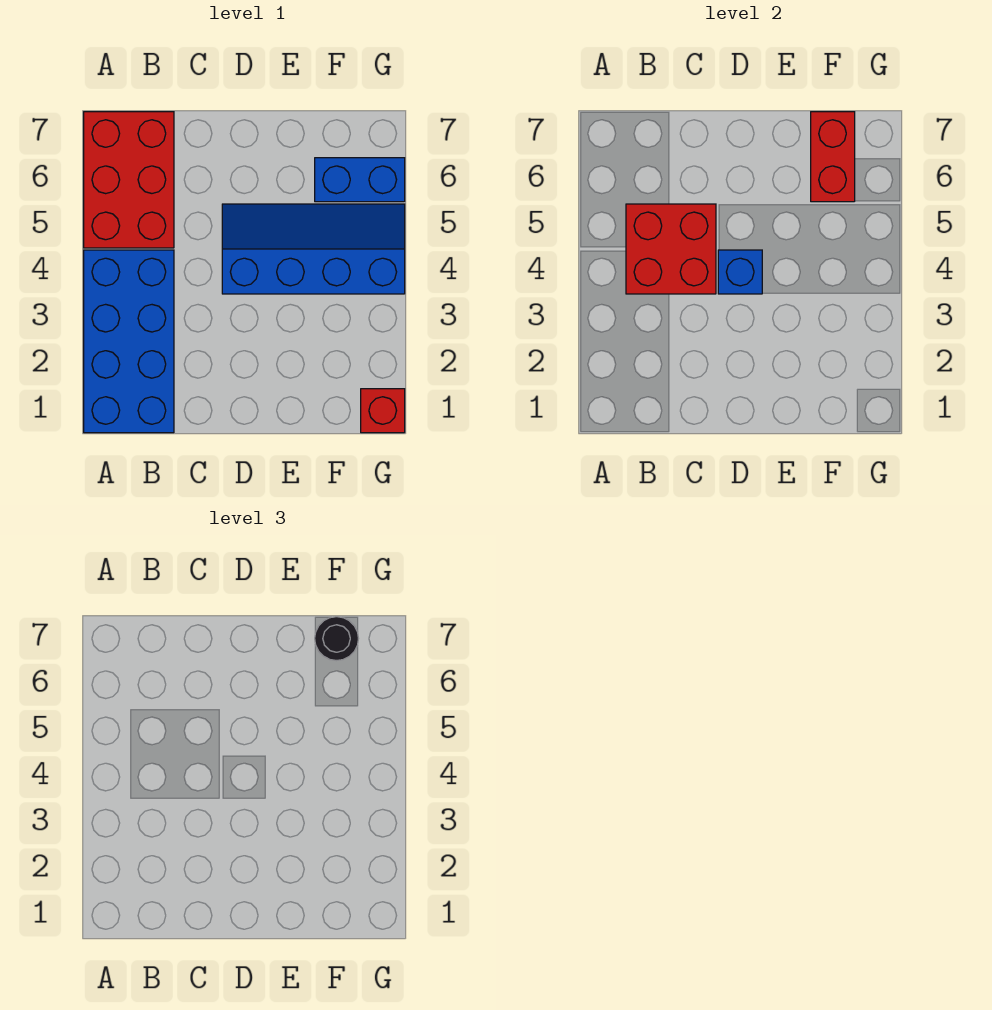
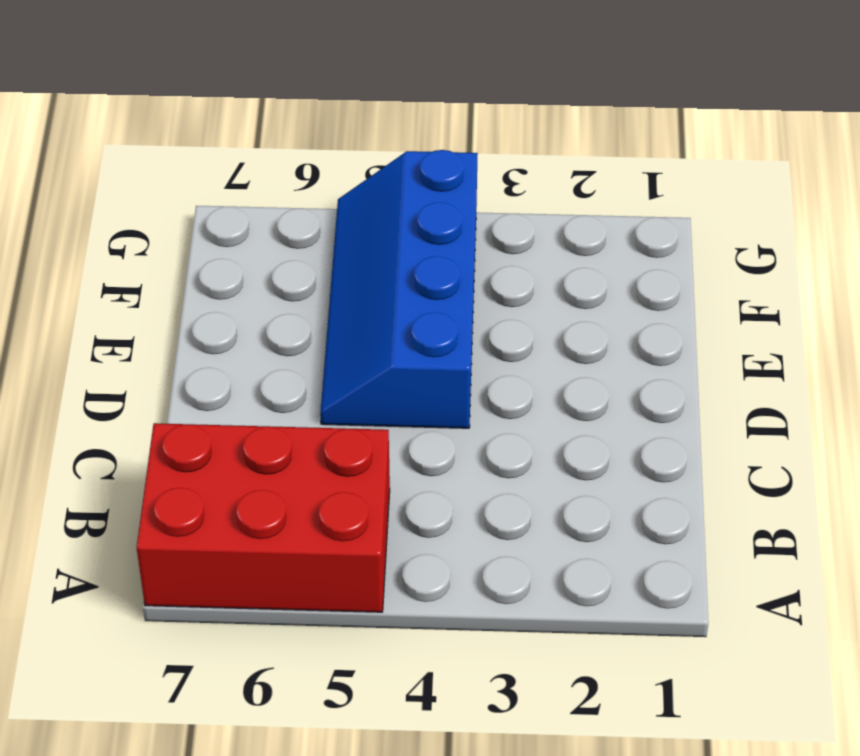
none -> blue brick A1:B4 level 1
none -> blue brick F6:G6 level 1

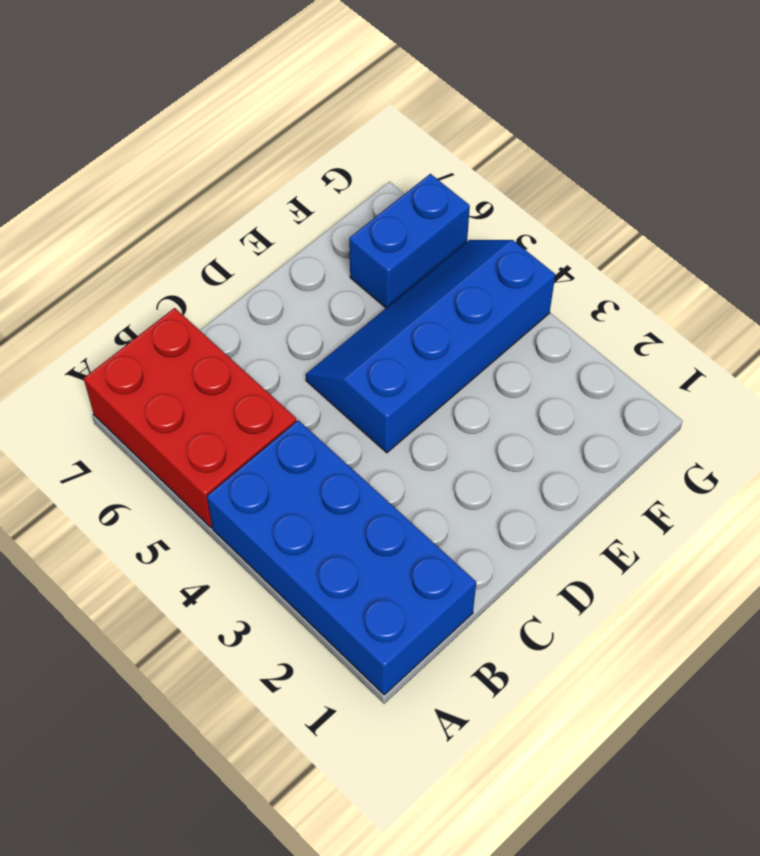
none -> red brick G1 level 1
none -> red brick B4:C5 level 2

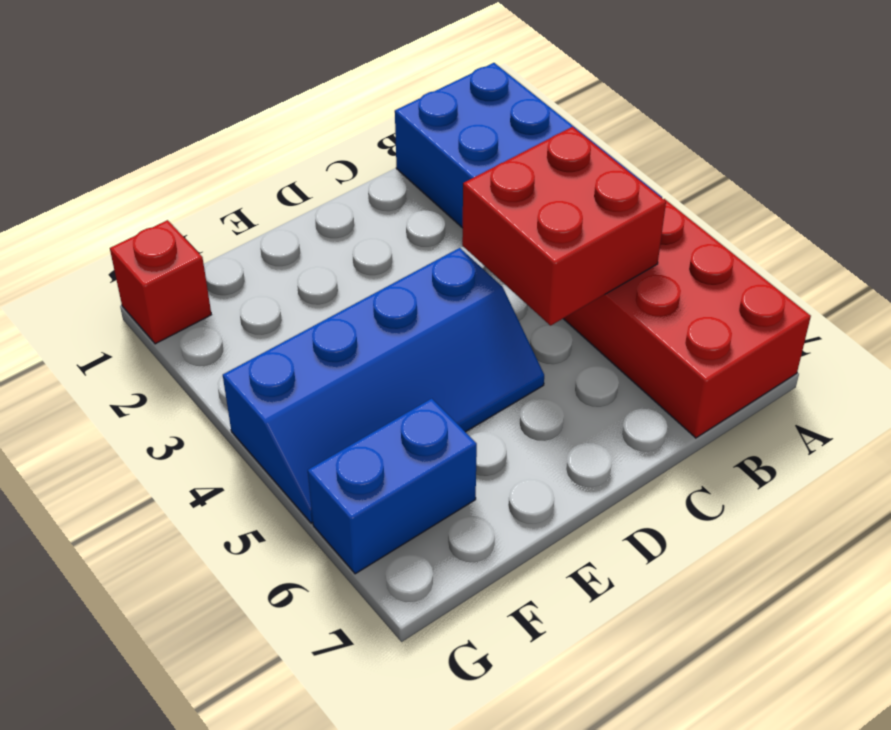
none -> blue brick D4 level 2
none -> red brick F6:F7 level 2

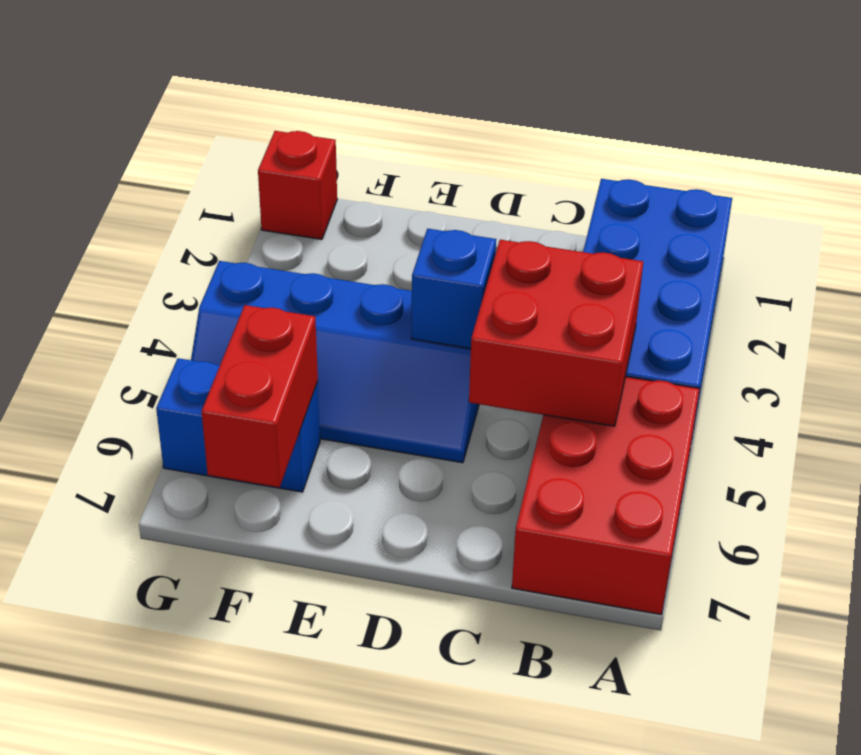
none -> black round brick F7 level 3

